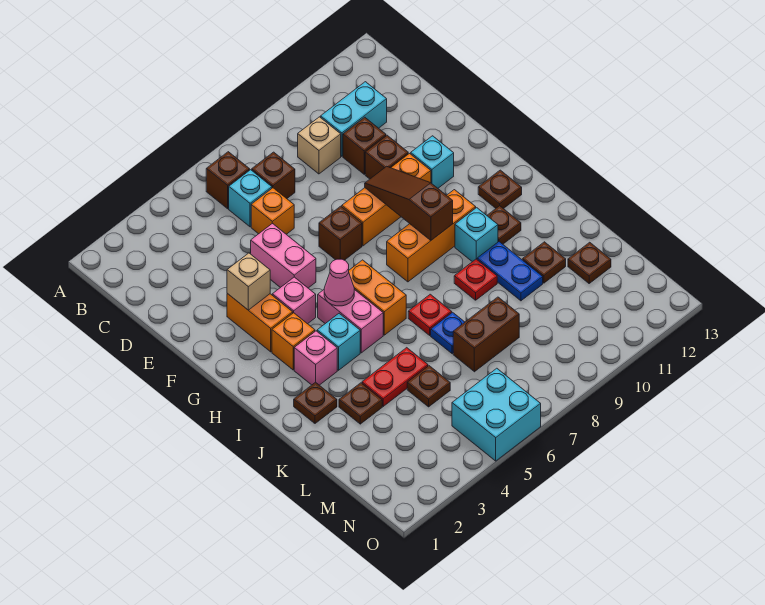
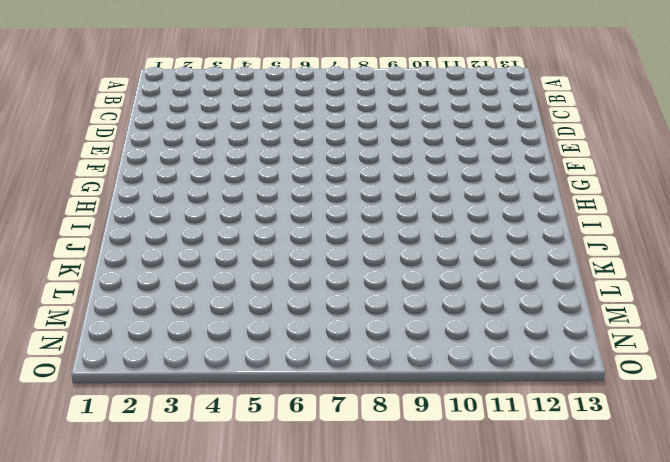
none -> brown brick B6 level 1
none -> cyan brick C6 level 1
none -> brown brick C7 level 1
none -> tan brick C9 level 1

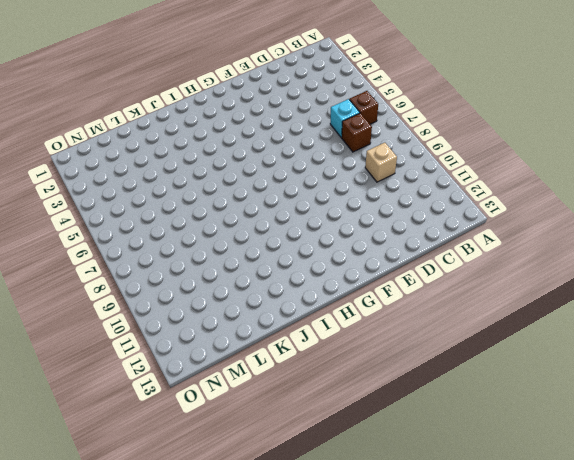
none -> cyan brick C10:C11 level 1
none -> orange brick D6 level 1
none -> brown brick D10 level 1
none -> pink brick E5:F5 level 1

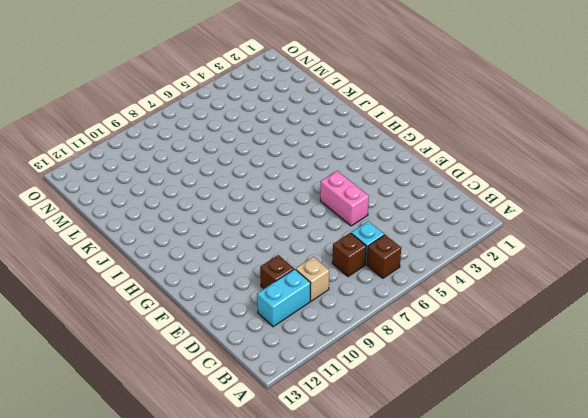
none -> orange brick D6 level 1
none -> brown brick E10 level 1
none -> orange brick F3:G3 level 1
none -> brown brick F7 level 1

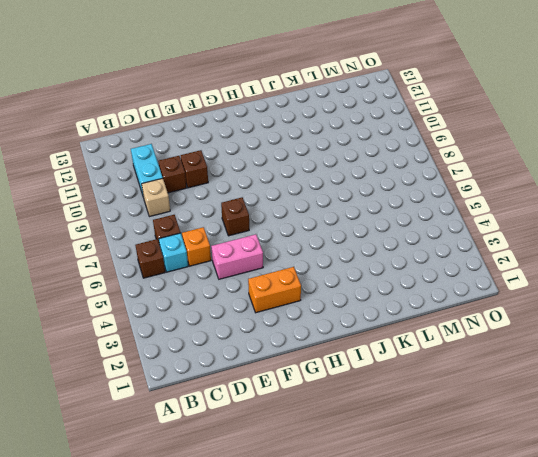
none -> orange brick F8:F10 level 1
none -> cyan brick F11 level 1
none -> pink brick G4 level 1
none -> orange brick H3 level 1

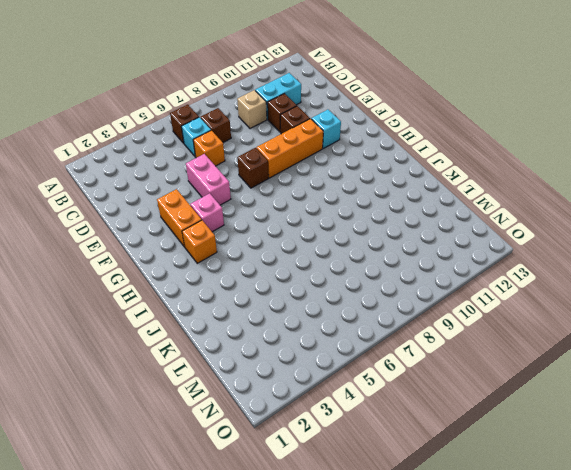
none -> pink brick H5:I5 level 1
none -> orange brick H6:I6 level 1
none -> orange brick H8:H10 level 1
none -> brown plate H12 level 1

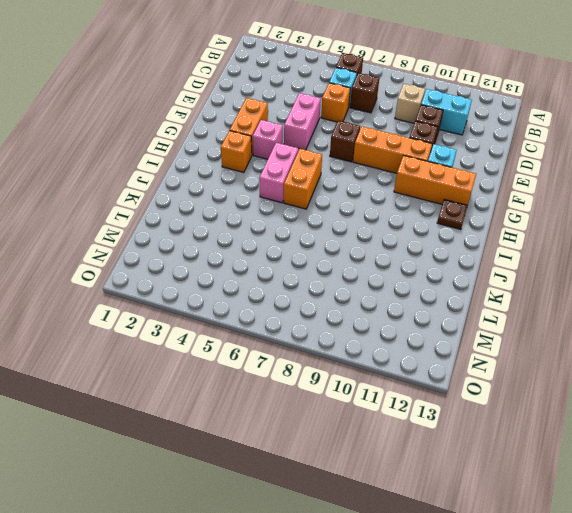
orange brick G10:G12 level 1 -> orange brick H8:H10 level 1
none -> pink brick I3 level 1
none -> cyan brick I4 level 1
none -> cyan brick I10 level 1
none -> brown plate I11 level 1

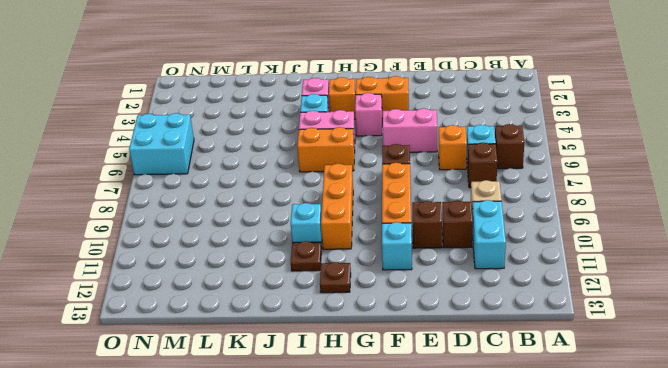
none -> brown plate J2 level 1
none -> red plate J7 level 1
none -> red plate J9 level 1
none -> blue plate J10:K10 level 1

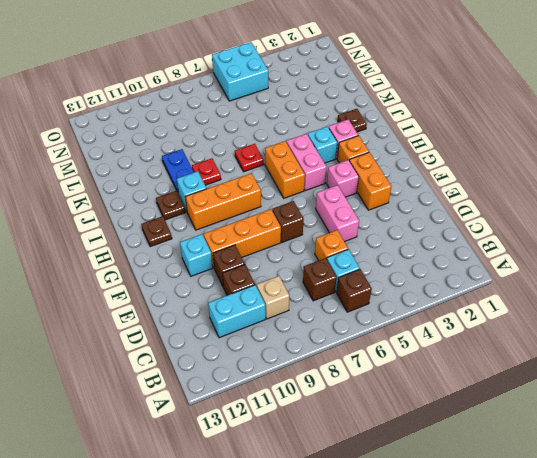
none -> brown plate K3 level 1
none -> red plate K4:K5 level 1
none -> blue plate K7 level 1
none -> brown plate K11 level 1

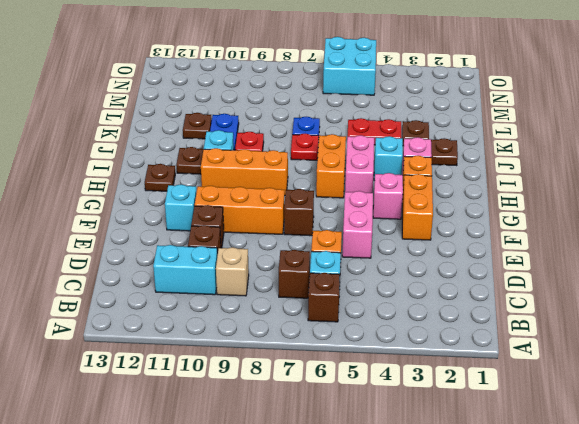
none -> brown plate L5 level 1
none -> brown brick L7:L8 level 1
none -> brown plate L12 level 1
none -> tan brick F3 level 2

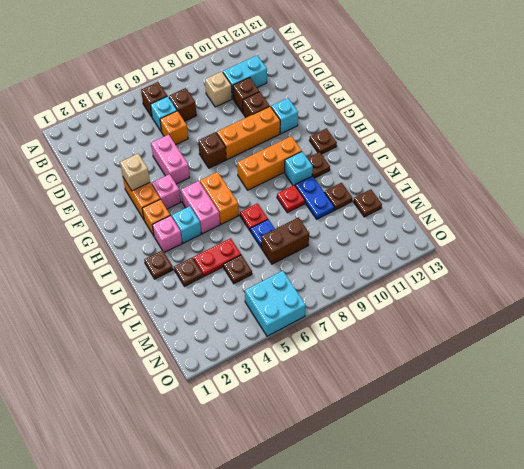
none -> brown slope F9:H9 level 2 top H
none -> pink cone H5 level 2

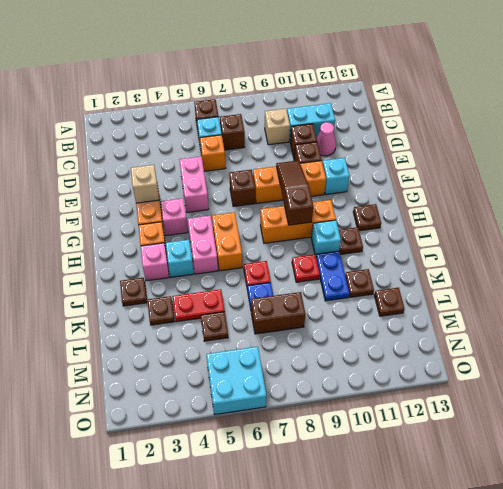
pink cone D11 level 1 -> pink cone H5 level 2

